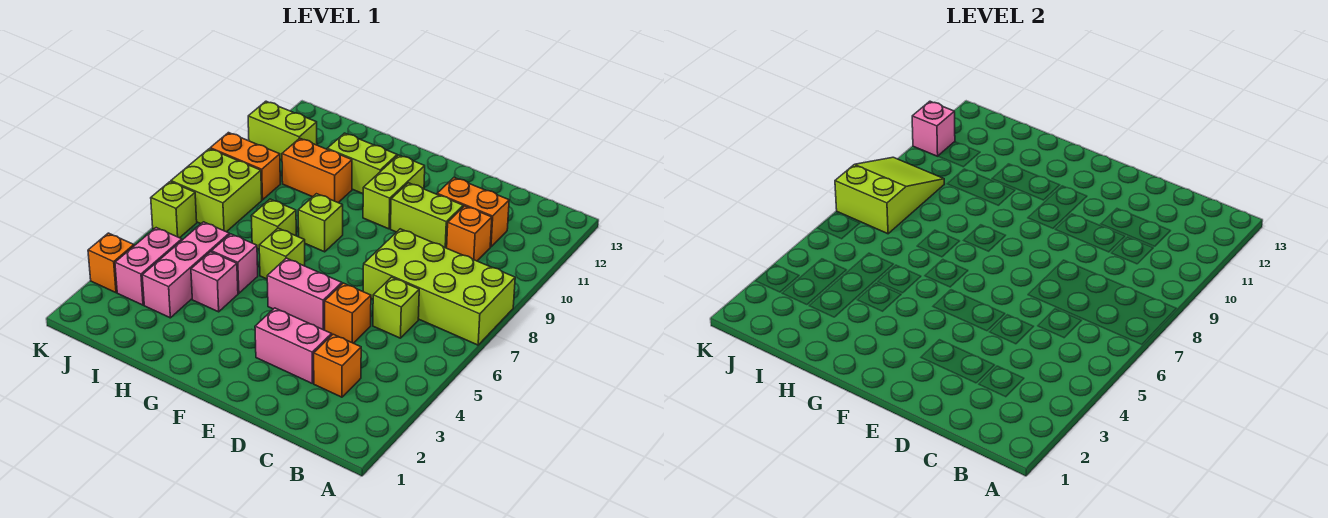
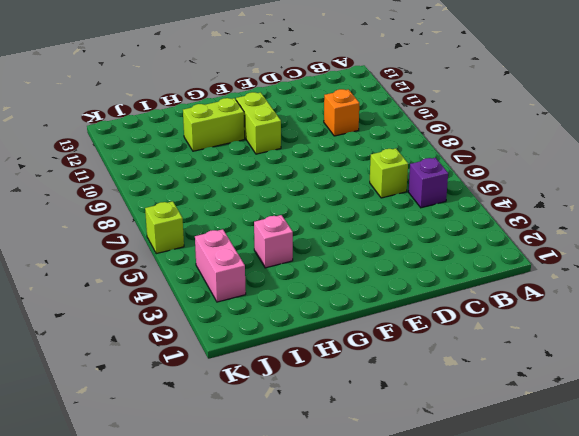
purple brick B5 level 1 -> none
none -> lime brick A7:D8 level 1
none -> orange brick C3 level 1
none -> orange brick C11:D11 level 1

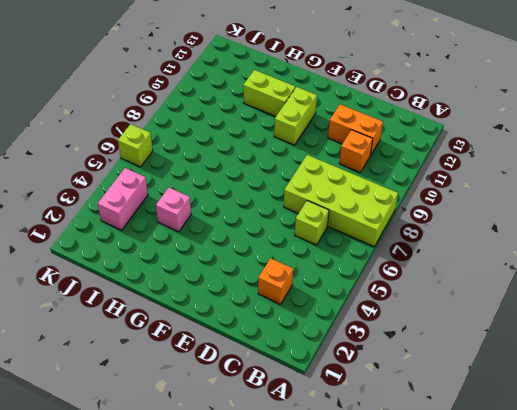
none -> pink brick D3:E3 level 1
none -> orange brick D5 level 1
none -> lime brick D10:E10 level 1

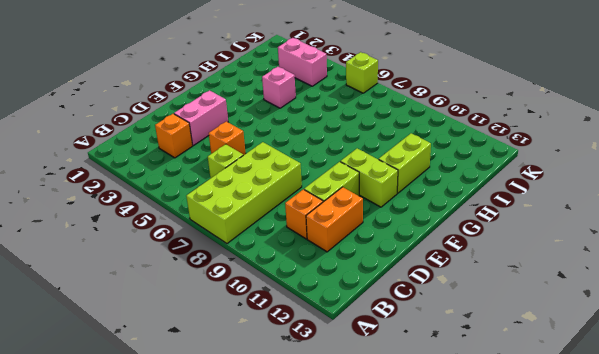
none -> pink brick E5:F5 level 1
none -> lime brick G6 level 1
none -> lime brick G8 level 1

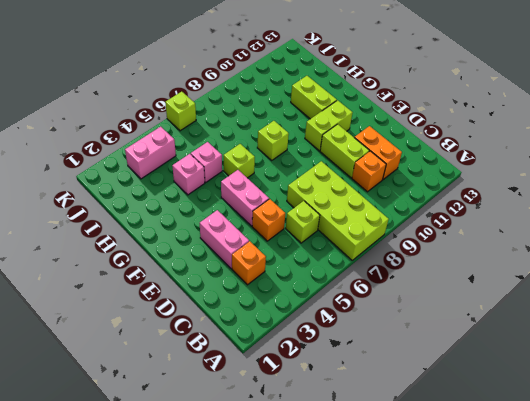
none -> lime brick H7 level 1
none -> orange brick H10:I10 level 1
none -> pink brick I3:I5 level 1

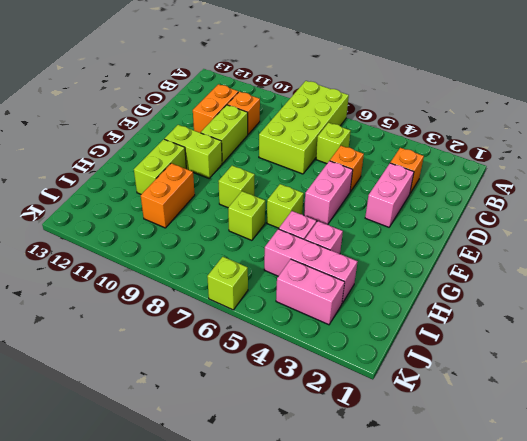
none -> lime brick J7:K8 level 1
none -> orange brick J9:K9 level 1
none -> lime brick J11:K11 level 1

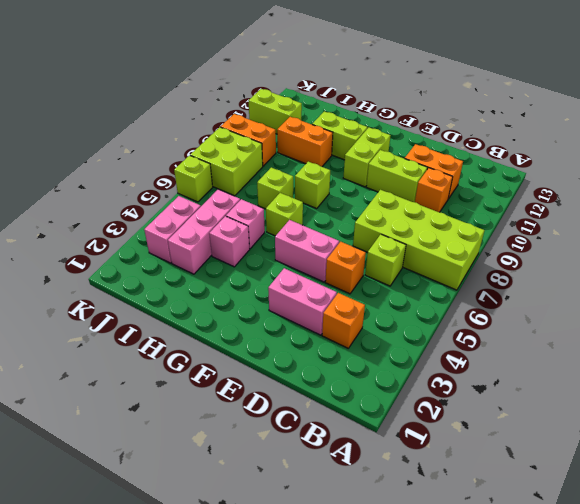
none -> orange brick K3 level 1
none -> lime slope J7:K9 level 2 top 7
none -> pink brick K11 level 2

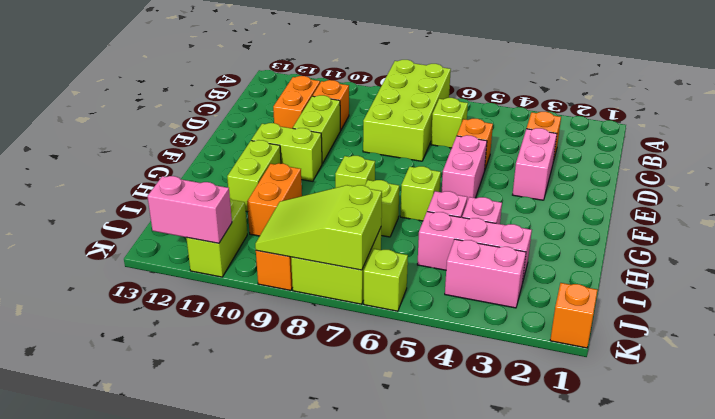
orange brick K1 level 1 -> orange brick K3 level 1
pink brick K11:K12 level 2 -> pink brick K11 level 2

